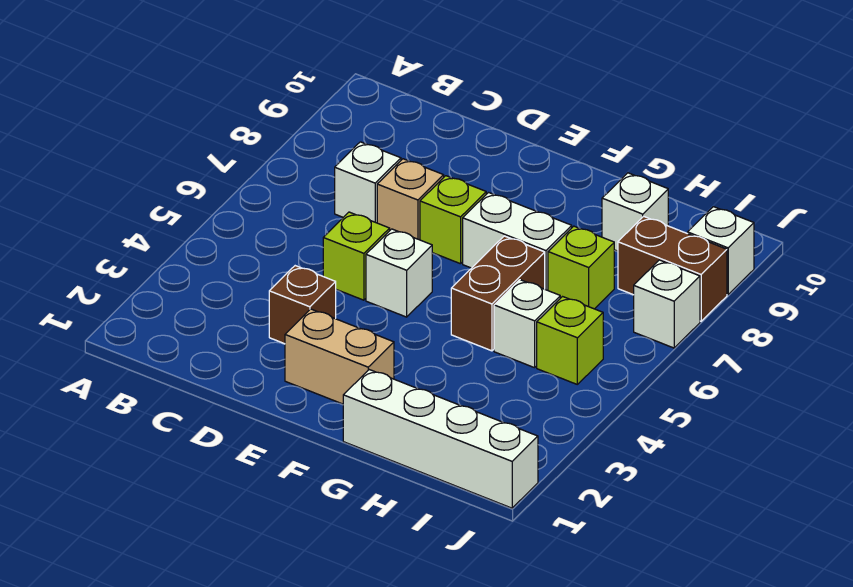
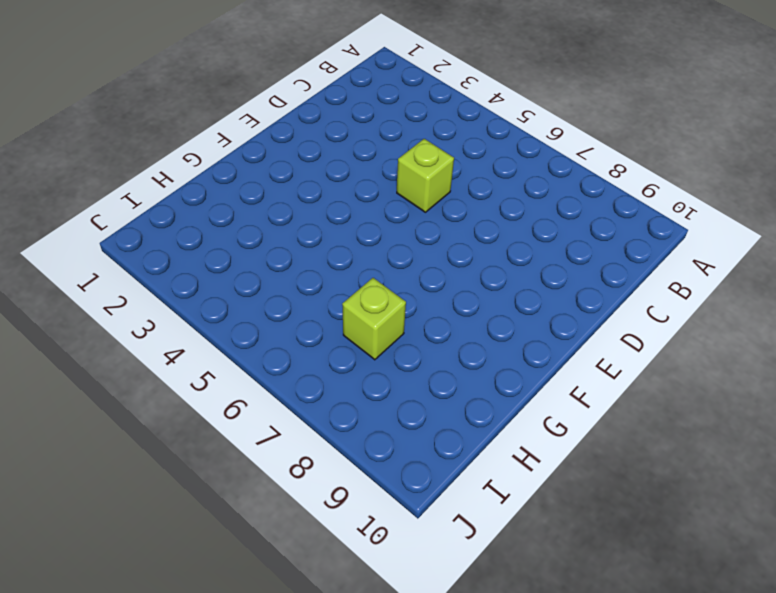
none -> white brick C7 level 1
none -> brown brick D3 level 1
none -> tan brick D7 level 1

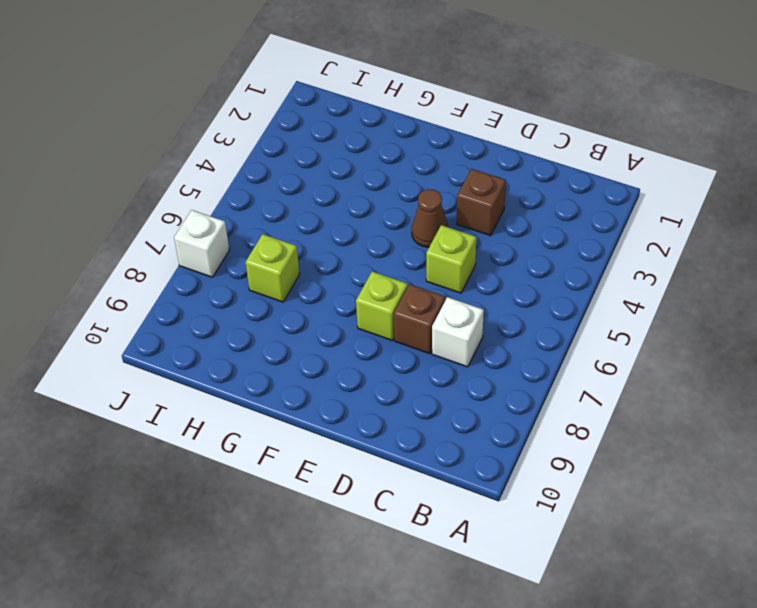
brown brick D7 level 1 -> tan brick D7 level 1
brown cone E4 level 1 -> none
none -> tan brick E2:F2 level 1
none -> white brick E5 level 1
none -> white brick F7:G7 level 1

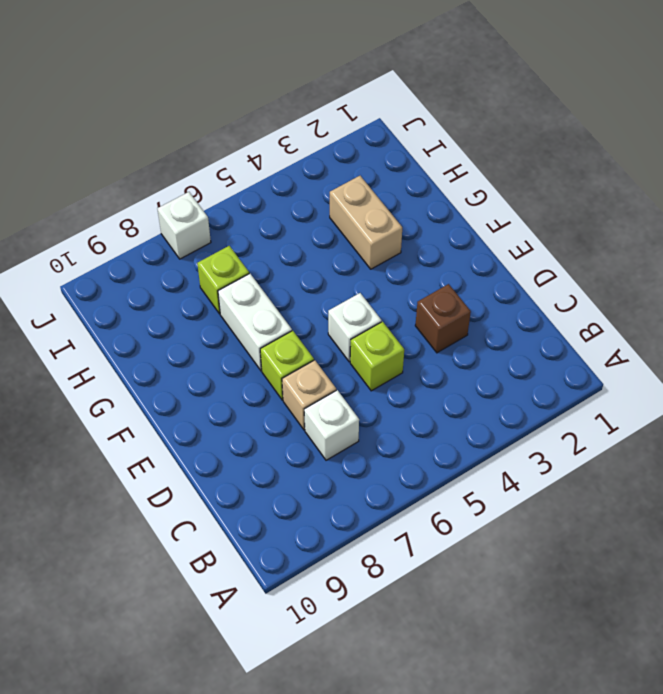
tan brick G3:H3 level 1 -> tan brick E2:F2 level 1
none -> white brick G1:J1 level 1
none -> brown brick G5:G6 level 1
none -> white brick H5 level 1

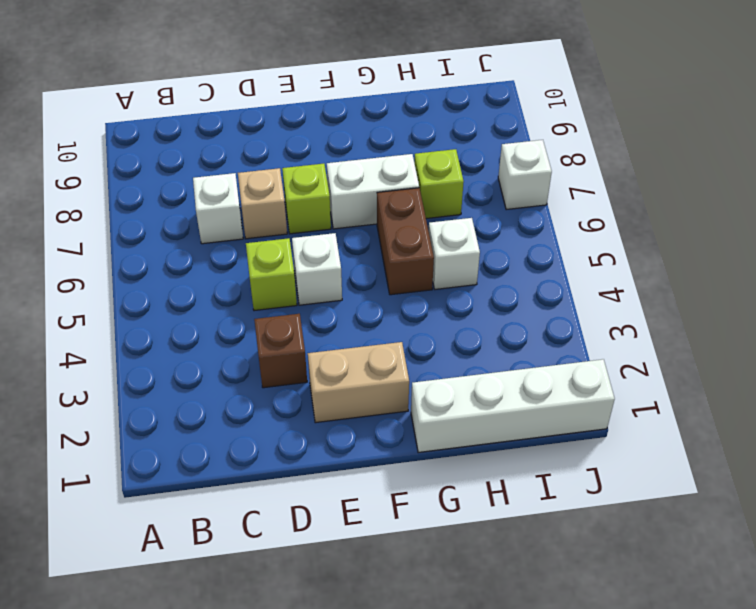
none -> white brick H9 level 1
none -> lime brick I5 level 1
none -> brown brick I8:J8 level 1

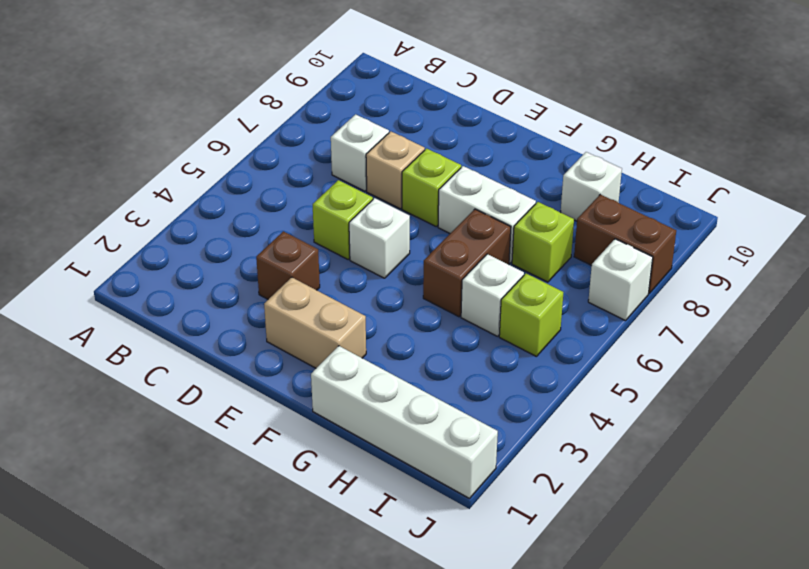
none -> white brick J9 level 1

